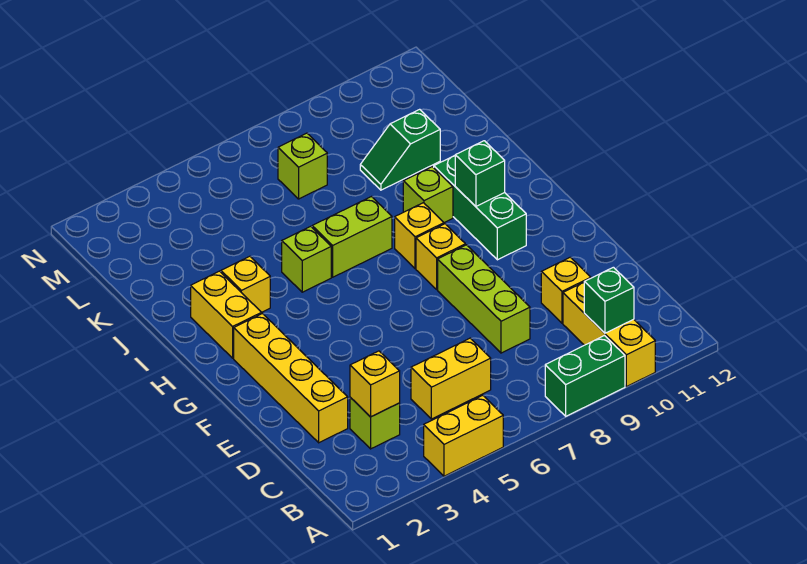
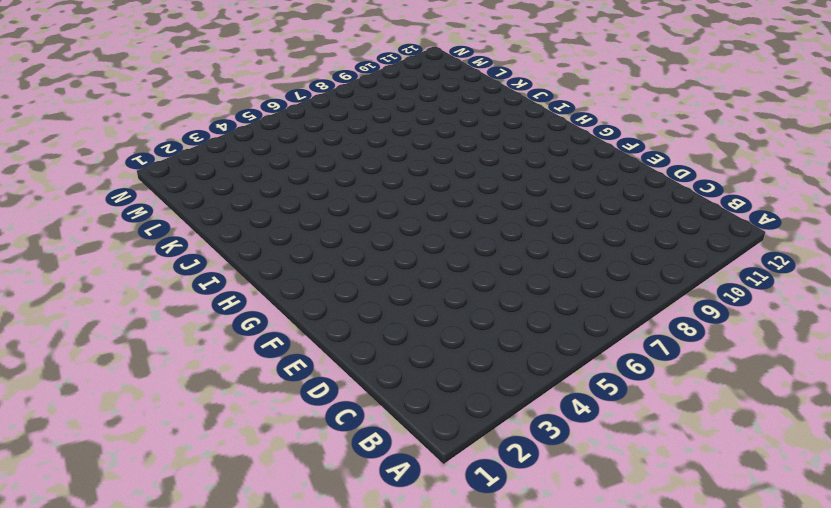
none -> yellow brick A4:A5 level 1
none -> green brick A8:A9 level 1
none -> yellow brick A10:C10 level 1

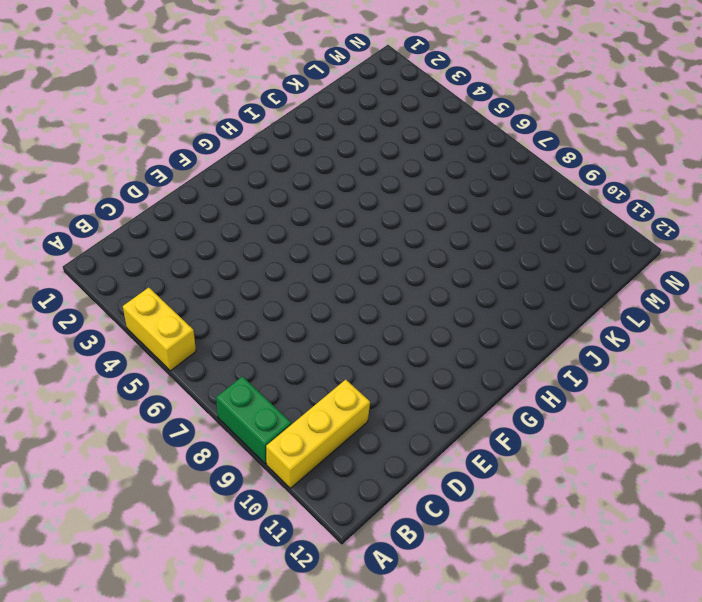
none -> lime brick C3 level 1
none -> yellow brick C5:C6 level 1
none -> yellow brick D2:G2 level 1

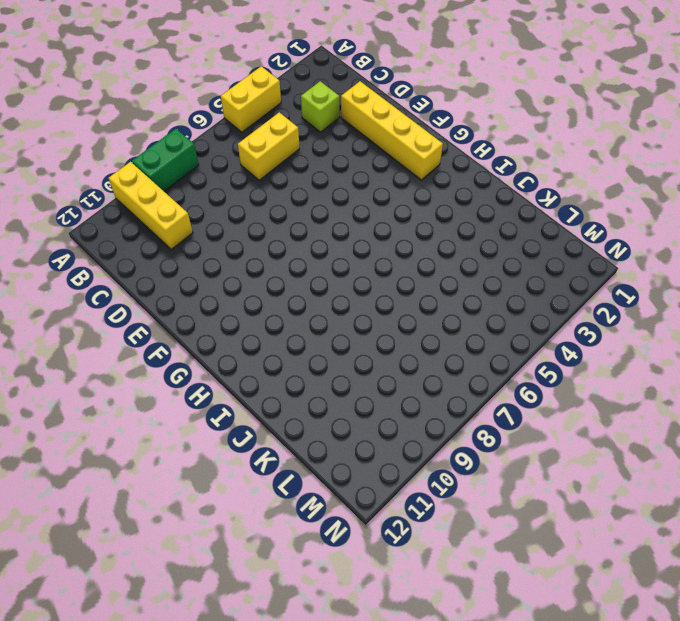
none -> lime brick D8:F8 level 1
none -> yellow brick D10 level 1
none -> yellow brick G8 level 1

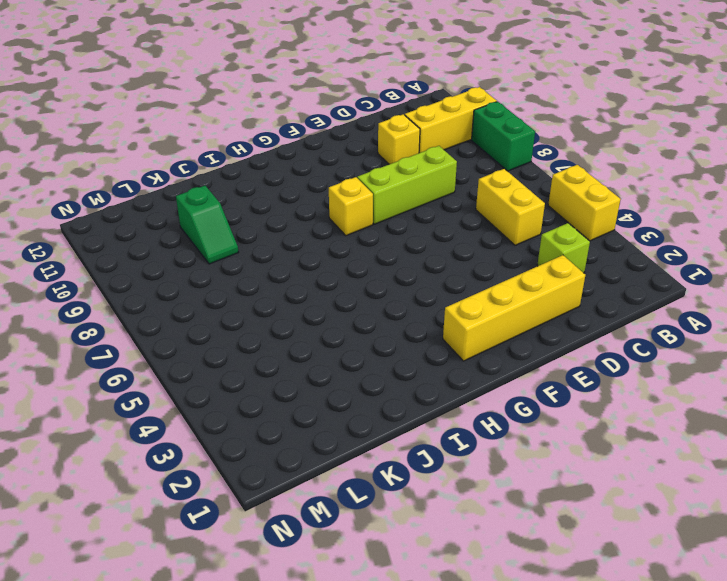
none -> green brick G10:I10 level 1
none -> yellow brick H2:I2 level 1
none -> yellow brick H8 level 1

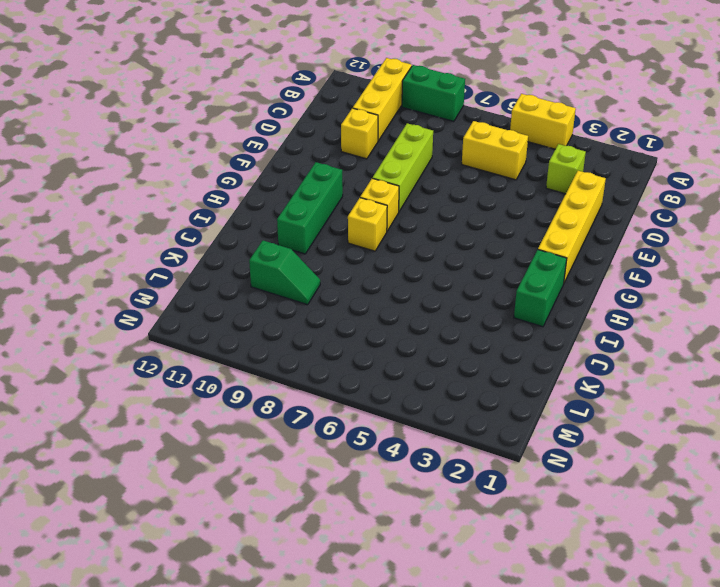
green brick H2:I2 level 1 -> yellow brick H2:I2 level 1
none -> yellow brick I3 level 1
none -> lime brick I5 level 1
none -> lime brick I6:I7 level 1

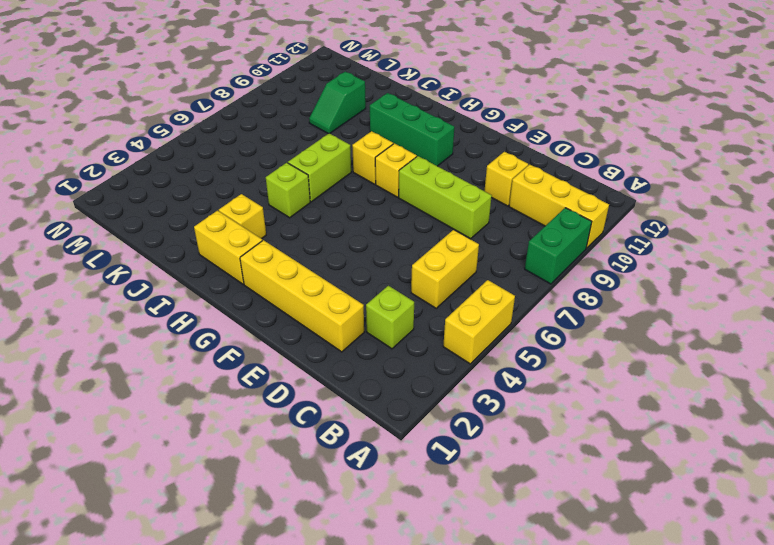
none -> lime brick I9 level 1
none -> lime brick L7 level 1
none -> green brick B10 level 2

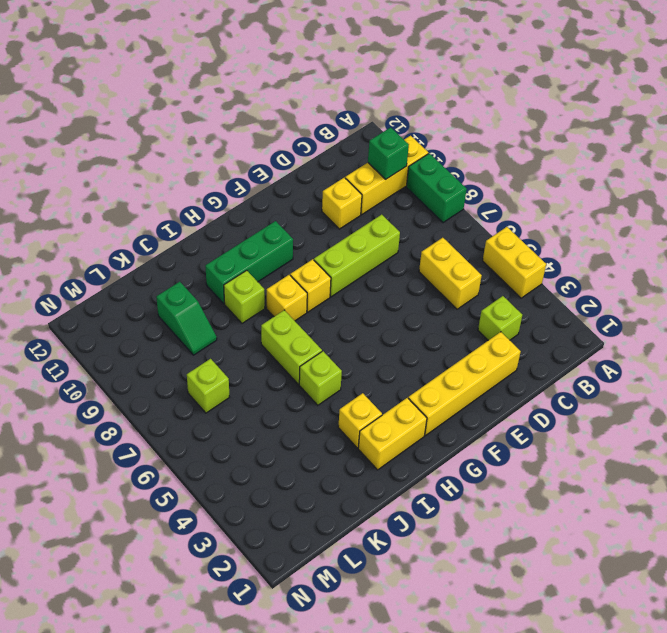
none -> yellow brick C3 level 2
none -> green brick H10 level 2

